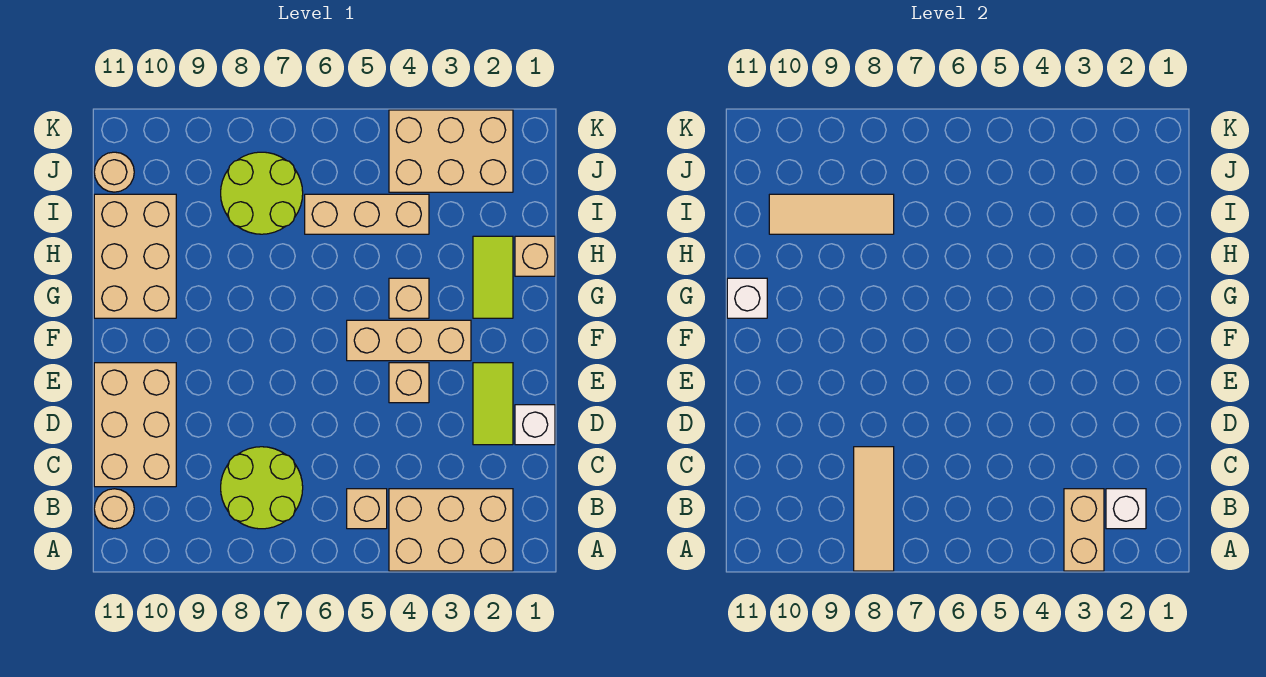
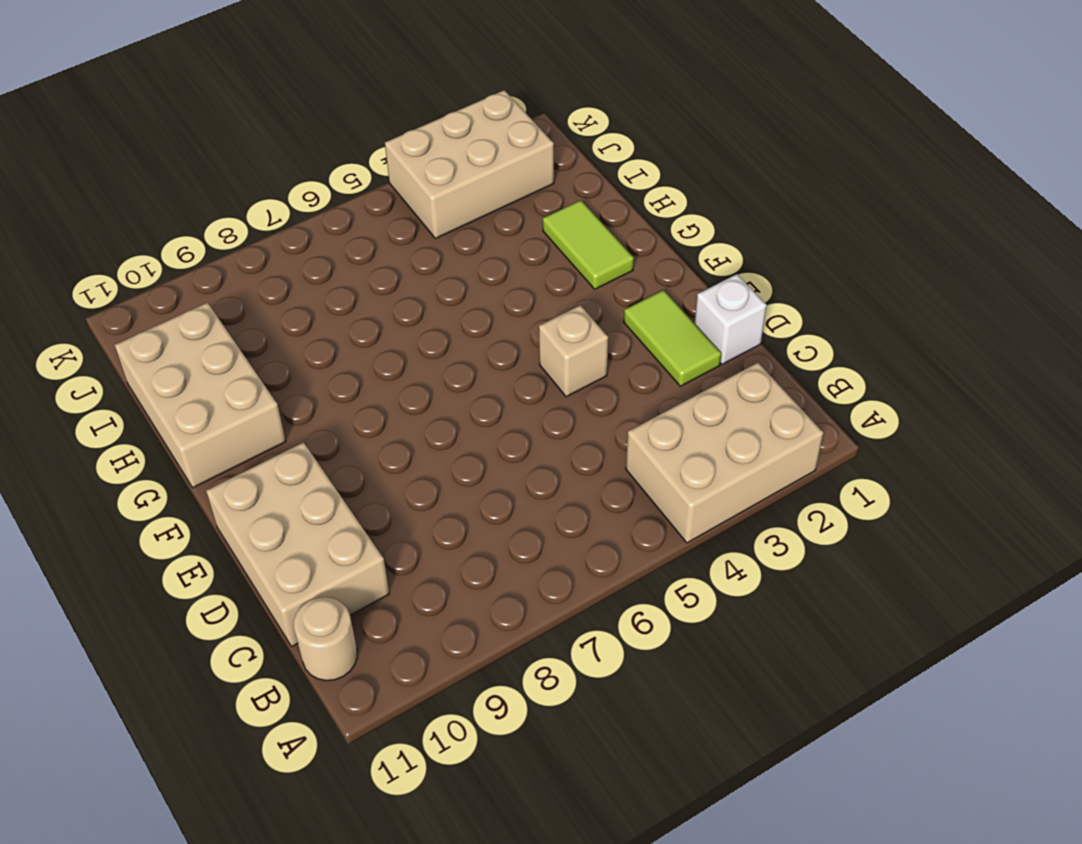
none -> tan brick B5 level 1
none -> lime round brick B7:C8 level 1
none -> tan brick F3:F5 level 1

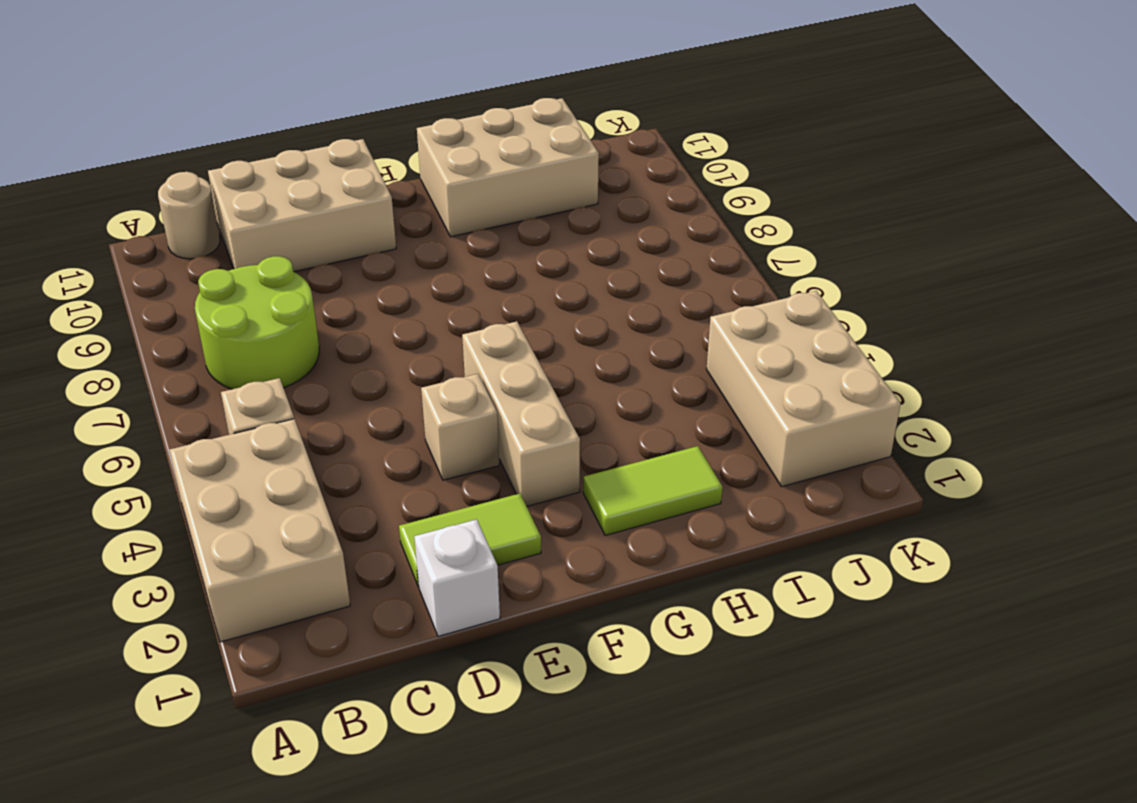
none -> tan brick G4 level 1
none -> tan brick H1 level 1
none -> tan brick I4:I6 level 1

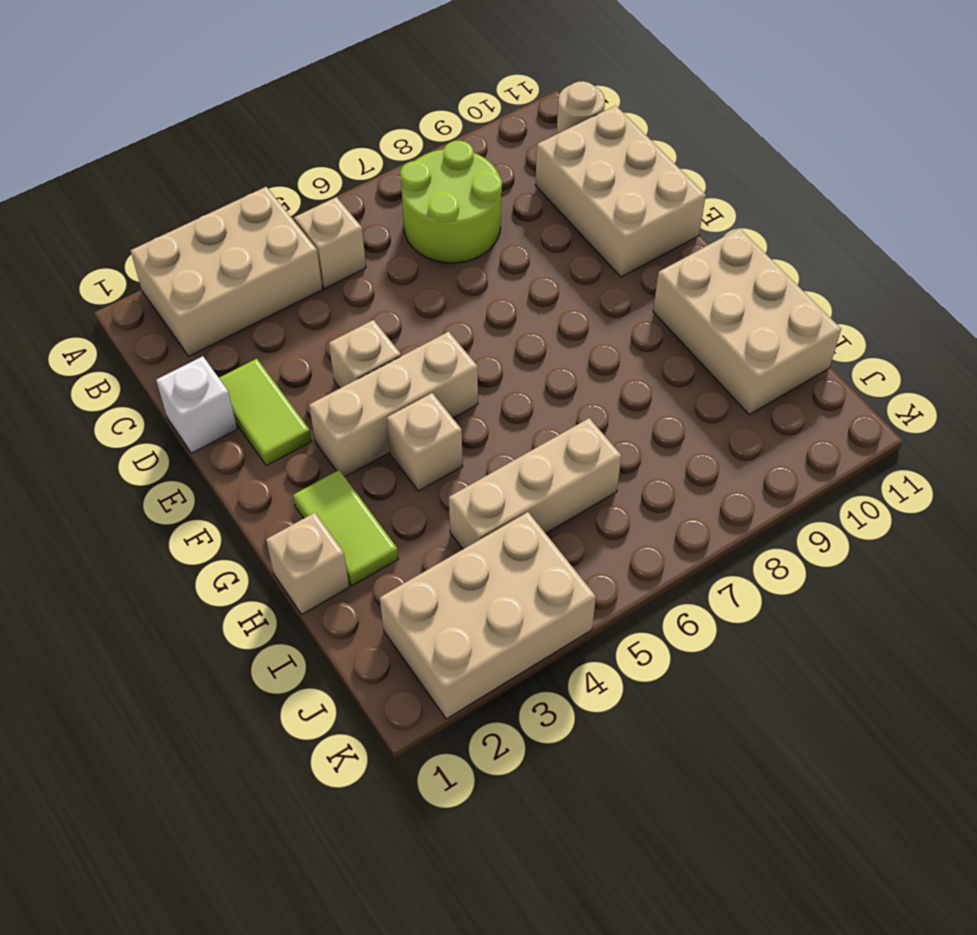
none -> lime round brick I7:J8 level 1
none -> tan round brick J11 level 1
none -> tan brick A3:B3 level 2

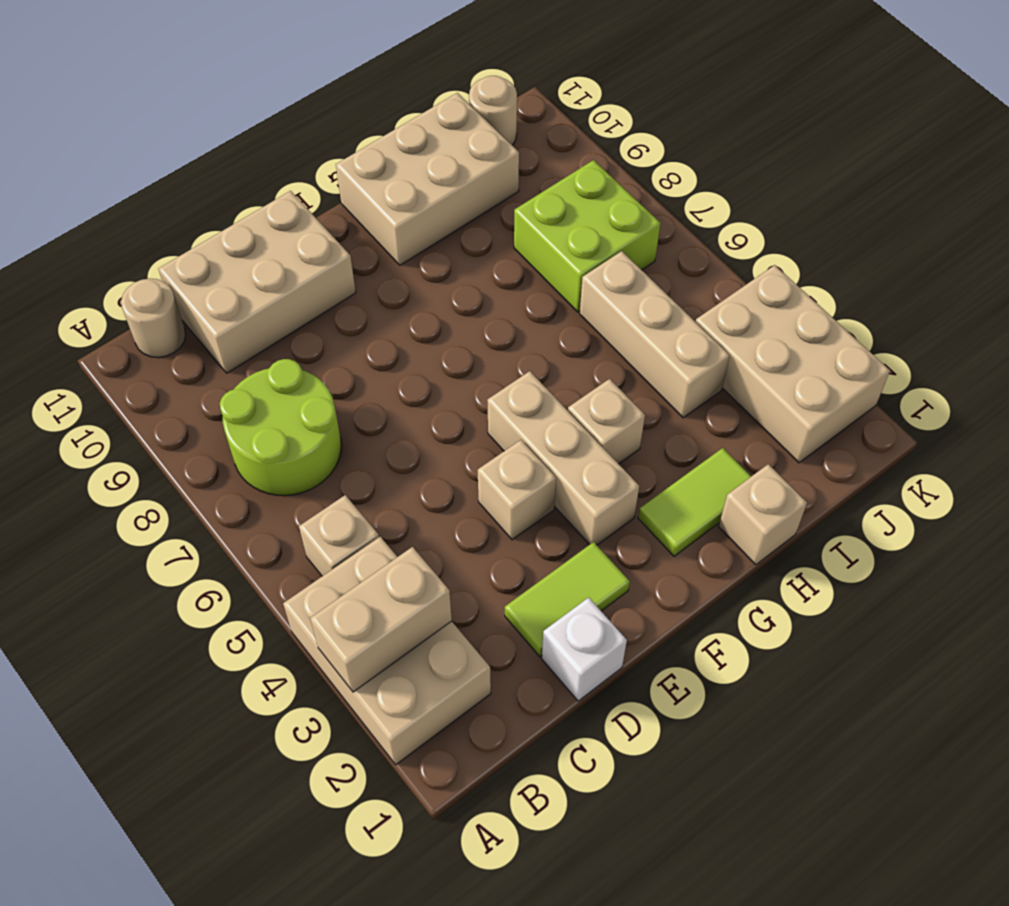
lime brick I7:J8 level 1 -> lime round brick I7:J8 level 1
none -> tan tile A8:C8 level 2
none -> white brick B2 level 2
none -> white brick G11 level 2

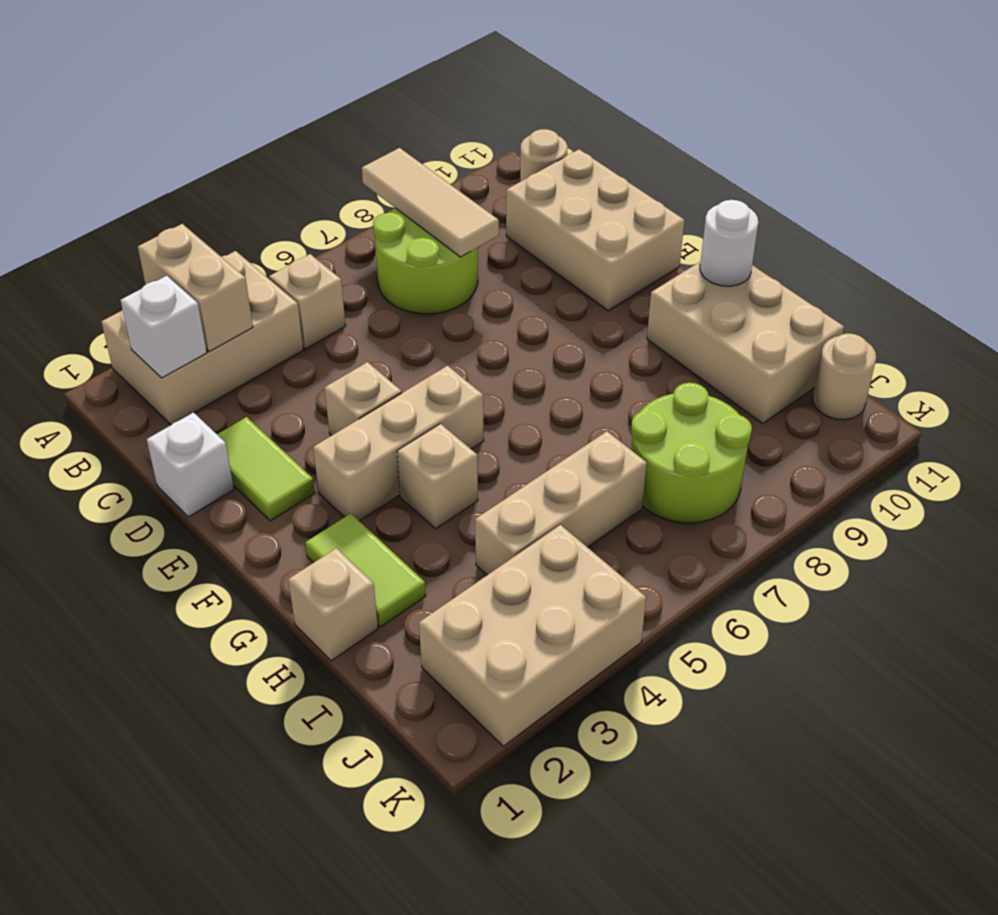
white round brick G11 level 2 -> white brick G11 level 2
none -> tan tile I8:I10 level 2

